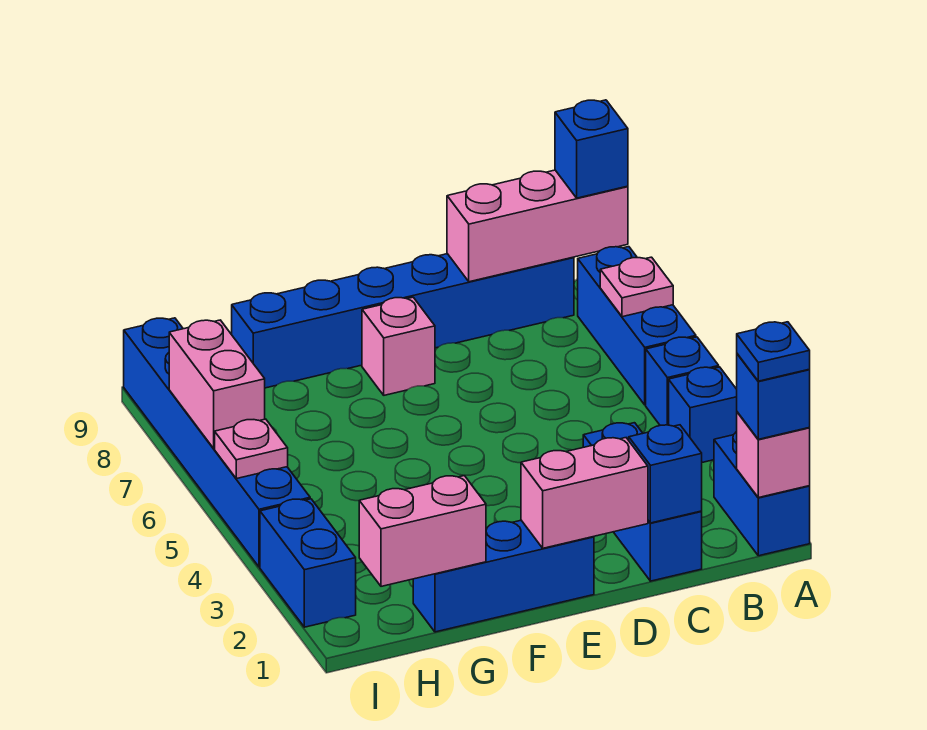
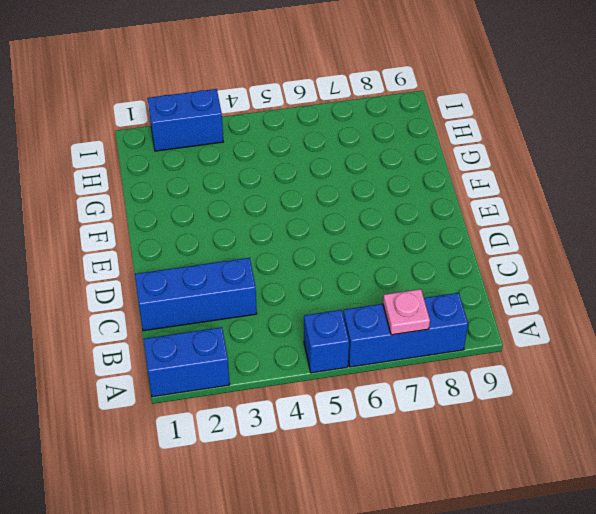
none -> blue brick A4 level 1
none -> blue brick B9:G9 level 1
none -> blue brick E1:G1 level 1

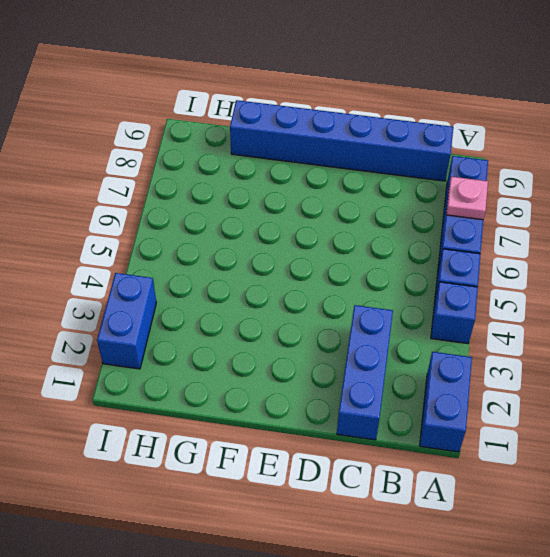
none -> blue brick E1:G1 level 1
none -> pink brick E8 level 1
none -> blue brick I4:I9 level 1

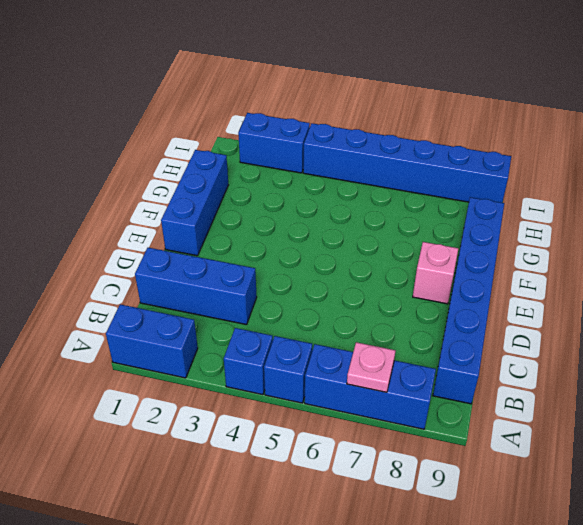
none -> pink brick A1 level 2
none -> pink brick A9:C9 level 2
none -> blue brick C1 level 2

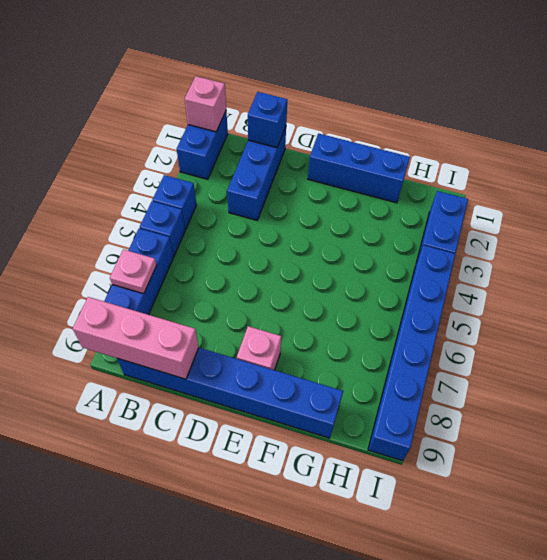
none -> pink brick D1:E1 level 2
none -> pink brick G1:H1 level 2
none -> pink plate I5 level 2

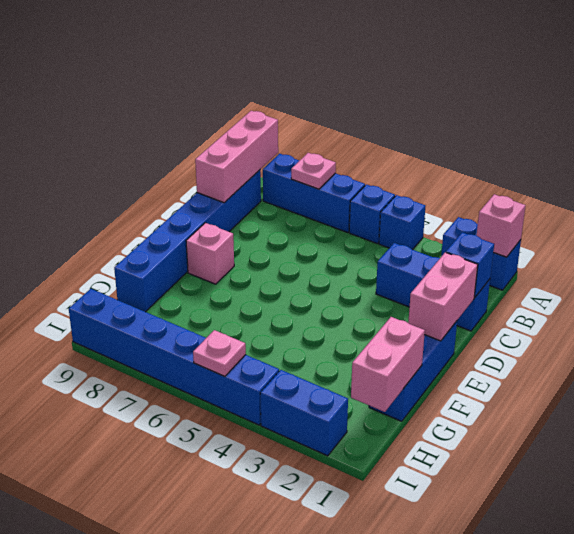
none -> pink brick I6:I7 level 2
none -> blue brick A1 level 3
none -> blue brick A9 level 3

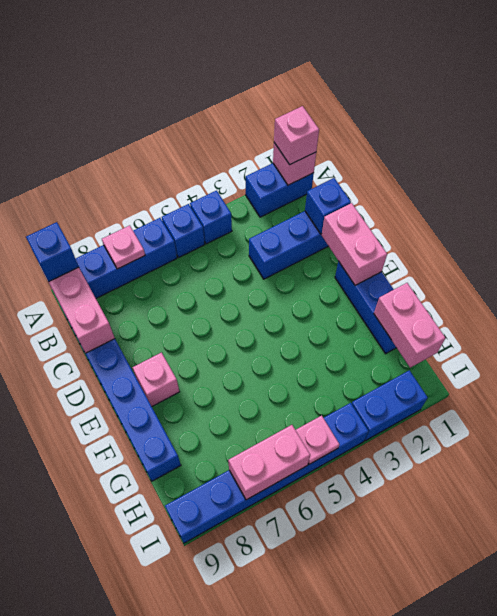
pink brick A1 level 3 -> blue brick A1 level 3
none -> blue plate A1 level 4

